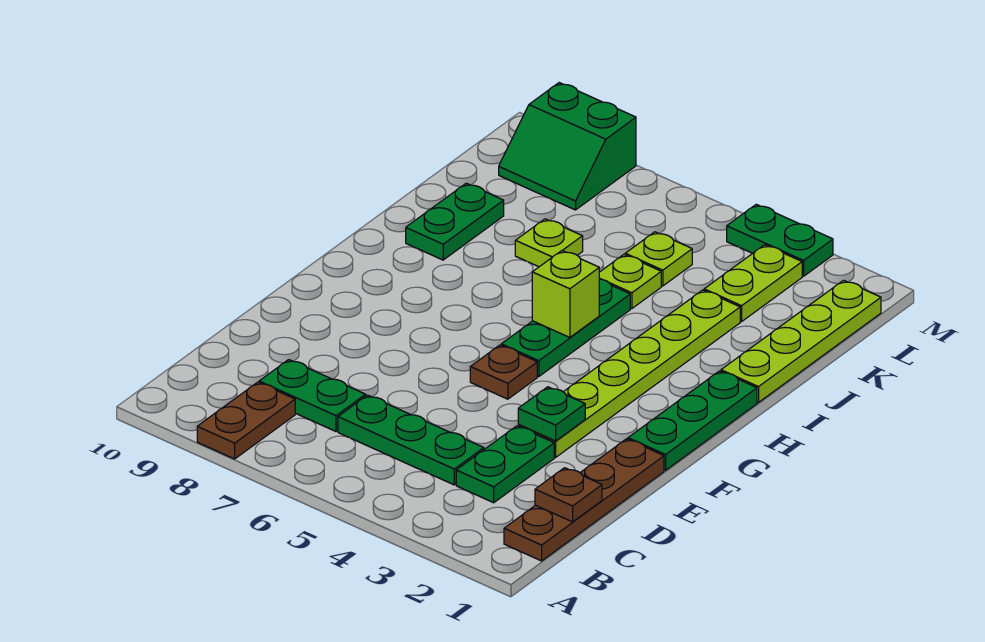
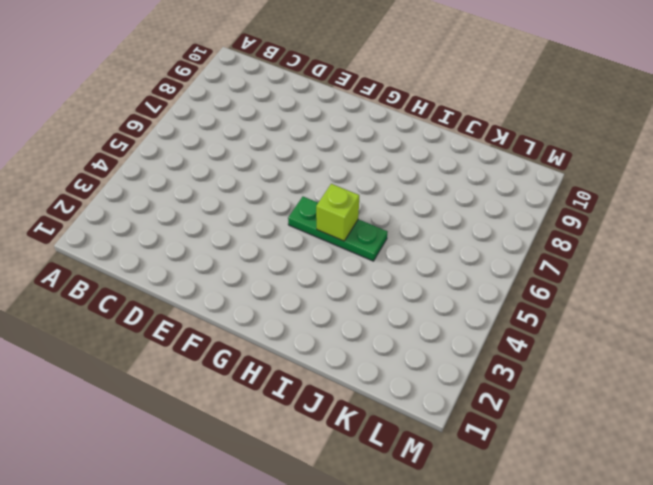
none -> brown plate A8:B8 level 1
none -> brown plate B1:E1 level 1
none -> green plate C3:D3 level 1

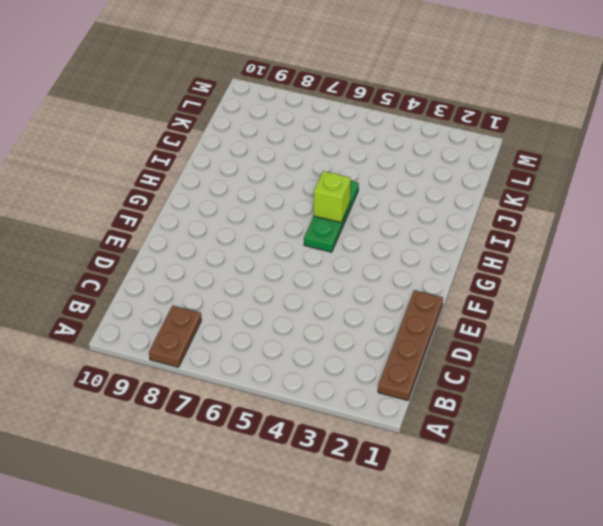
none -> green plate C3:D3 level 1
none -> green plate C4:C6 level 1
none -> green plate C7:C8 level 1

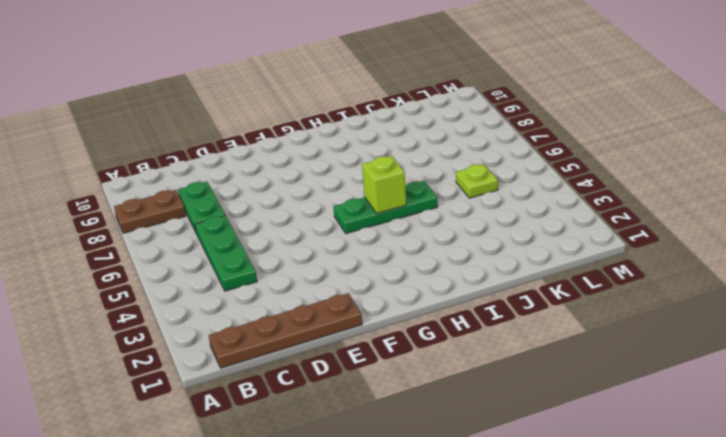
none -> green plate C3:D3 level 1
none -> lime plate E3:J3 level 1
none -> green plate F1:H1 level 1

